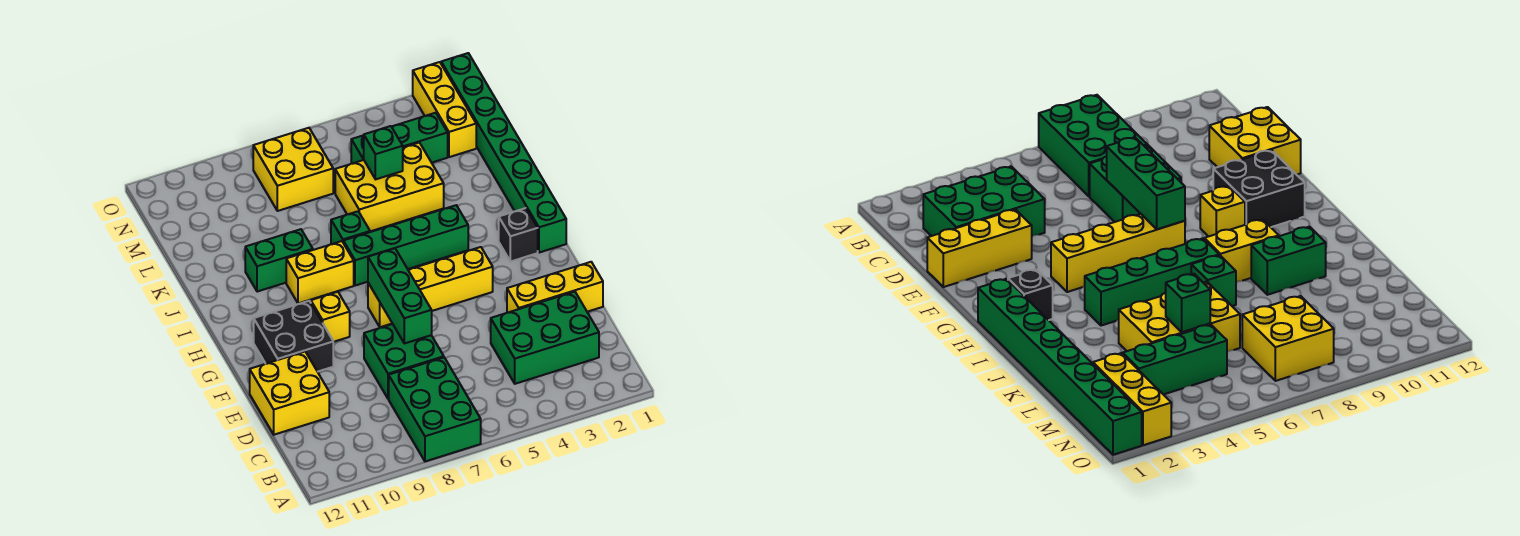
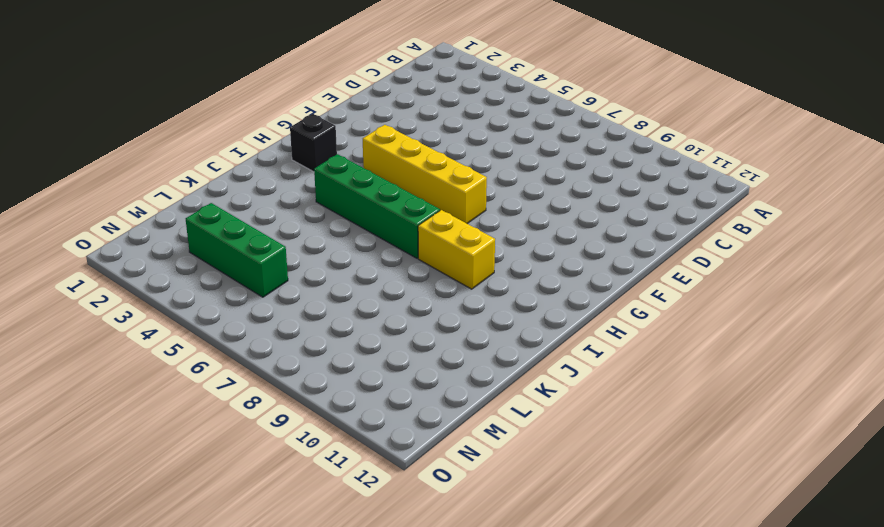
none -> green brick A7:C8 level 1
none -> green brick C2:D4 level 1
none -> green brick D7:E8 level 1

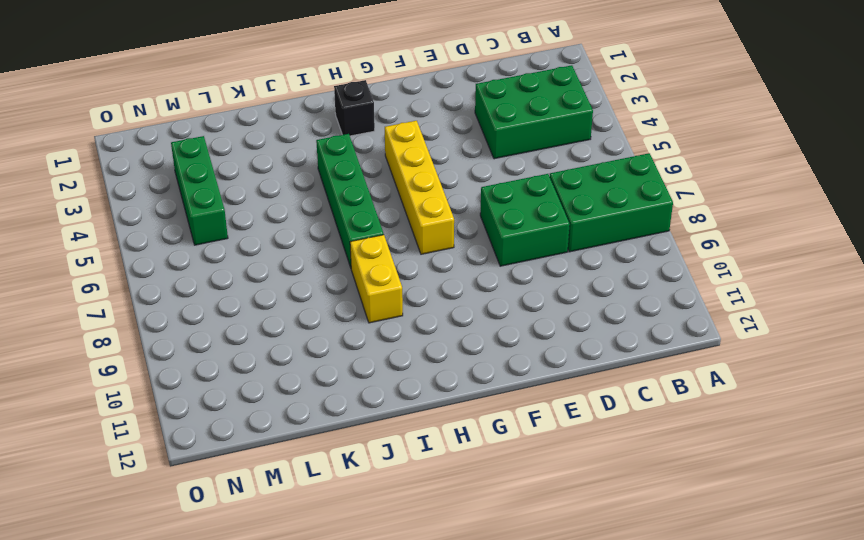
green brick B3:D4 level 1 -> green brick C2:D4 level 1
none -> yellow brick D11:E12 level 1
none -> yellow brick E1:E3 level 1
none -> black brick F10:G11 level 1

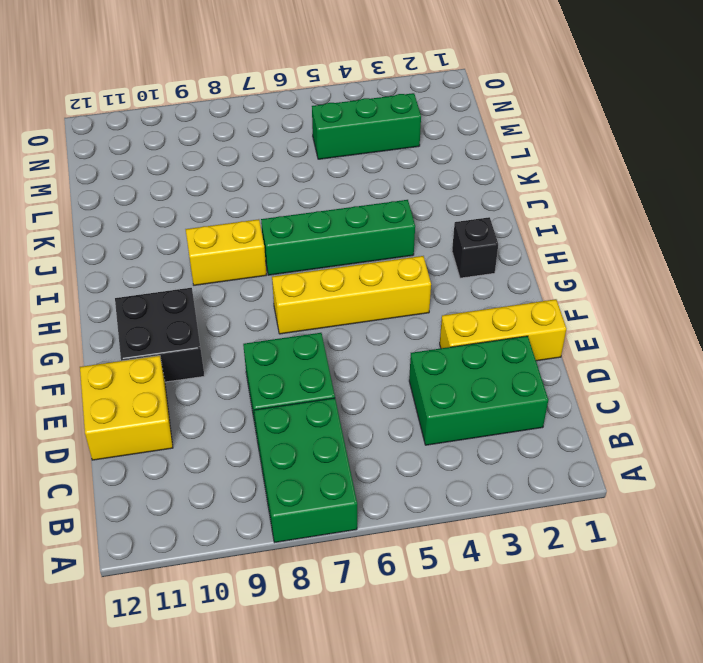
none -> yellow brick G9 level 1
none -> green brick H1:O1 level 1
none -> green brick J7 level 1

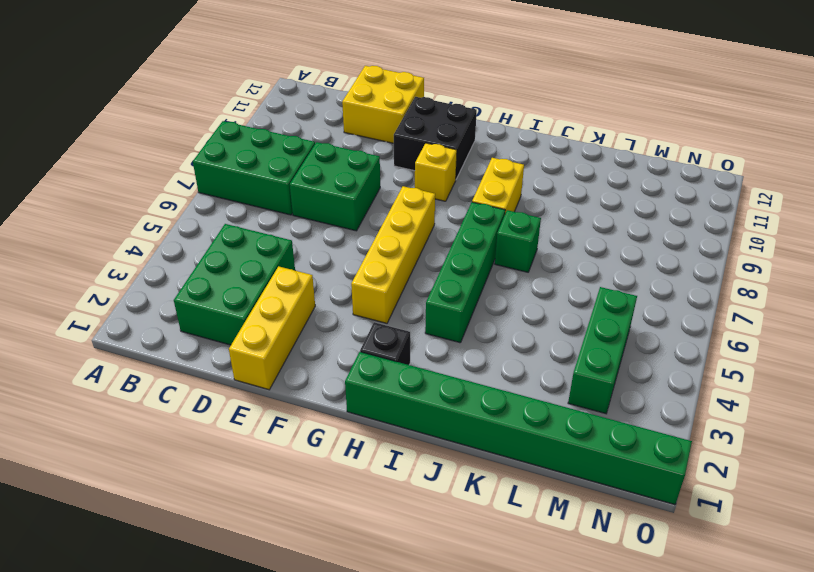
none -> green brick J9:J10 level 1
none -> yellow brick K4:L6 level 1
none -> yellow brick M2:O2 level 1

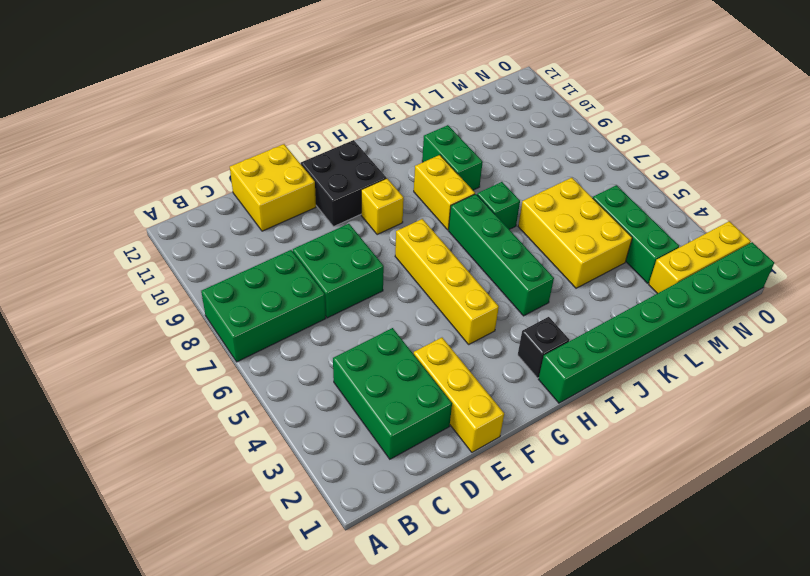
none -> yellow brick M7:N8 level 1
none -> green brick E7:G7 level 2
none -> green brick L5 level 2

